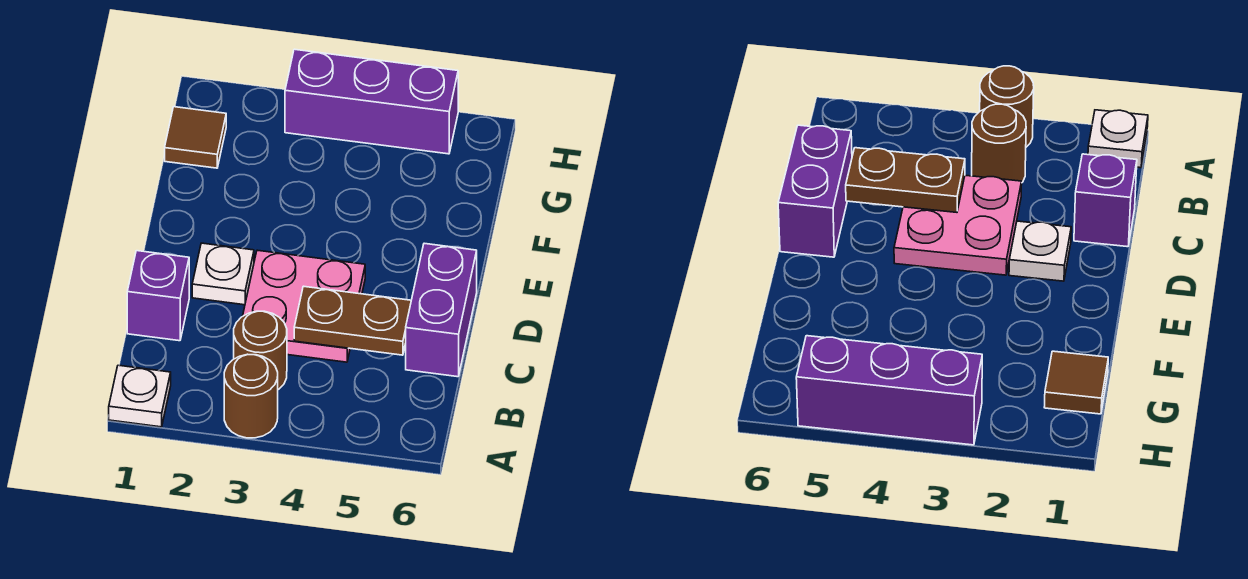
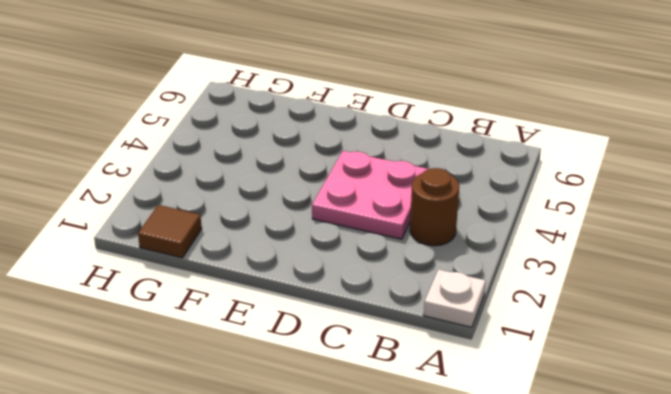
none -> brown round brick A3 level 1
none -> purple brick C1 level 1

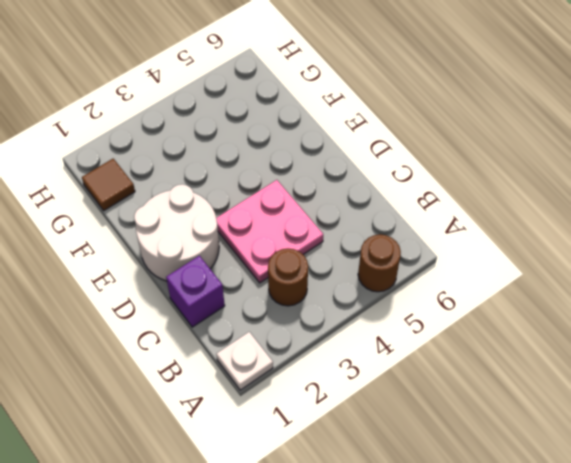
brown round brick A5 level 1 -> brown round brick A3 level 1
white round brick D1:E2 level 1 -> white plate D2 level 1
none -> purple brick C6:D6 level 1
none -> purple brick H3:H5 level 1

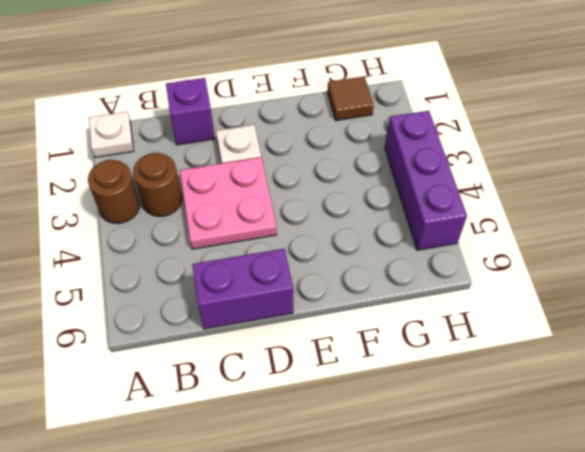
none -> brown plate C4:C5 level 2

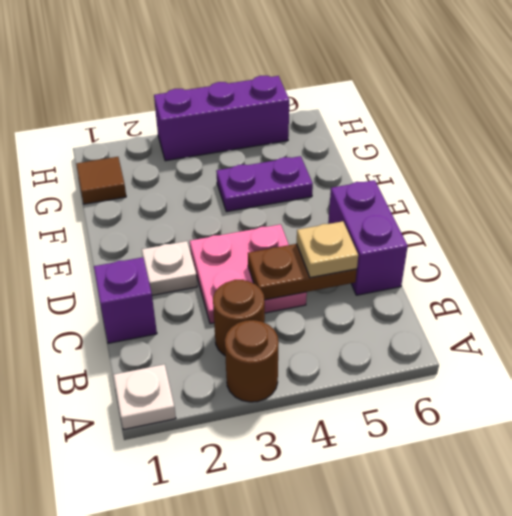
tan plate C5 level 3 -> none
purple plate F4:F5 level 1 -> none

